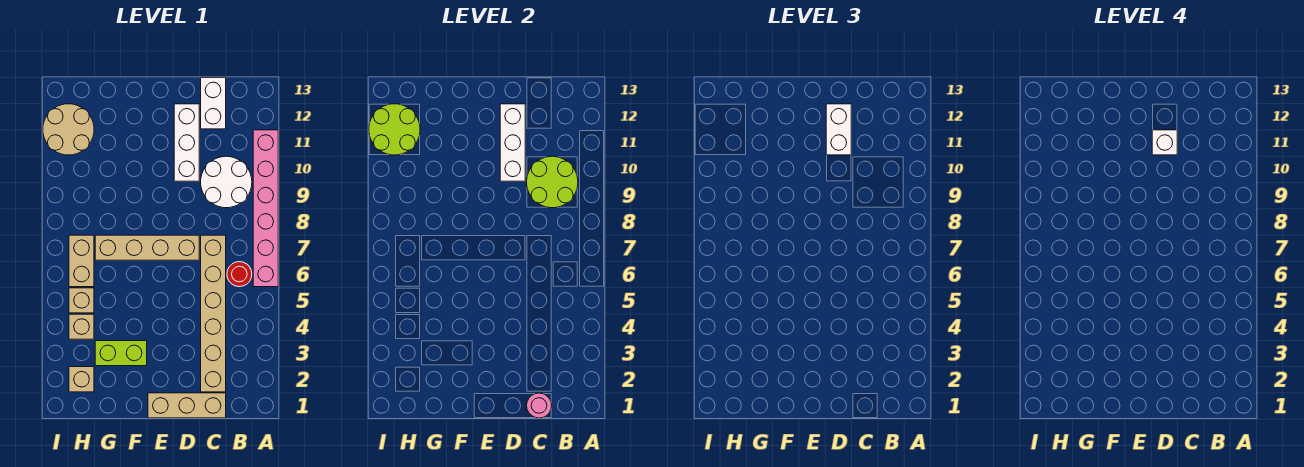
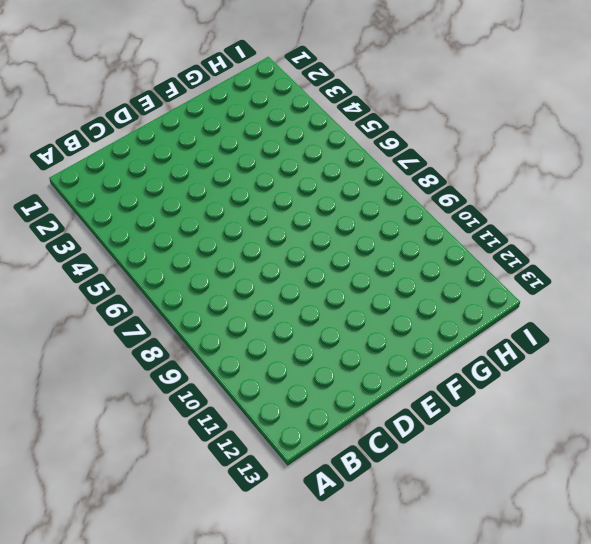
none -> pink brick A6:A11 level 1
none -> red round brick B6 level 1
none -> white round brick B9:C10 level 1

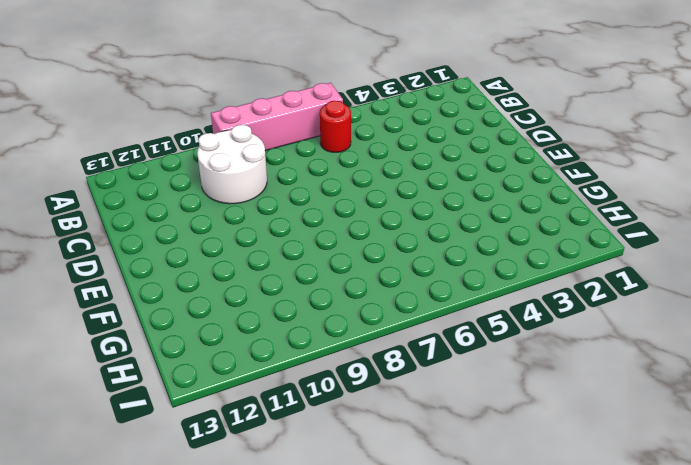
pink brick A6:A9 level 1 -> pink brick A6:A11 level 1
none -> tan brick C1:E1 level 1
none -> tan brick C2:C7 level 1
none -> white brick C12:C13 level 1

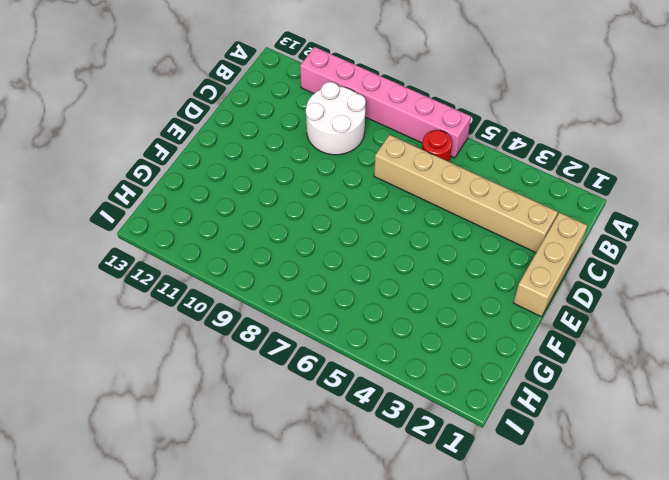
none -> white brick C12:C13 level 1
none -> tan brick D7:G7 level 1
none -> white brick D10:D12 level 1

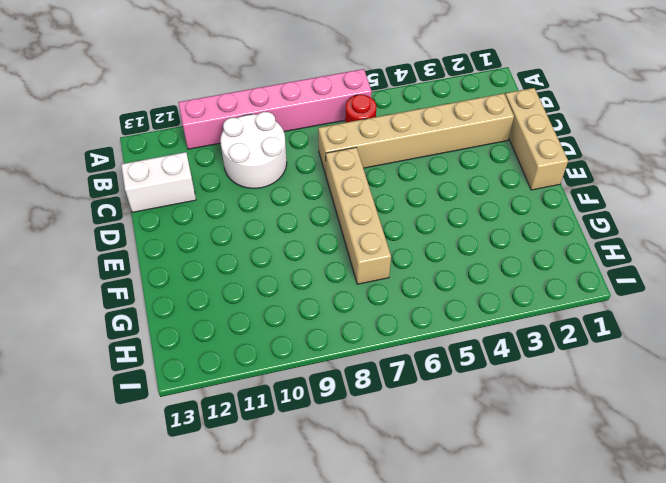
none -> white brick D10:D12 level 1
none -> lime brick F3:G3 level 1
none -> tan brick H2 level 1

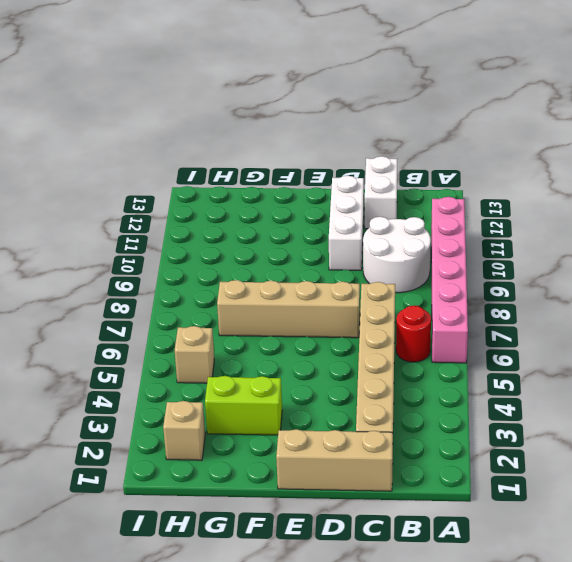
none -> tan brick H4 level 1
none -> tan brick H6:H7 level 1
none -> tan round brick H11:I12 level 1

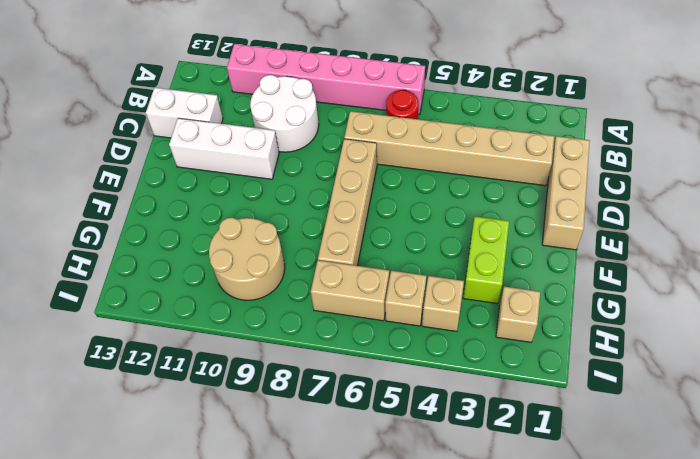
tan round brick G9:H10 level 1 -> tan round brick H11:I12 level 1
none -> lime round brick B9:C10 level 2
none -> pink round brick C1 level 2
none -> white brick D10:D12 level 2

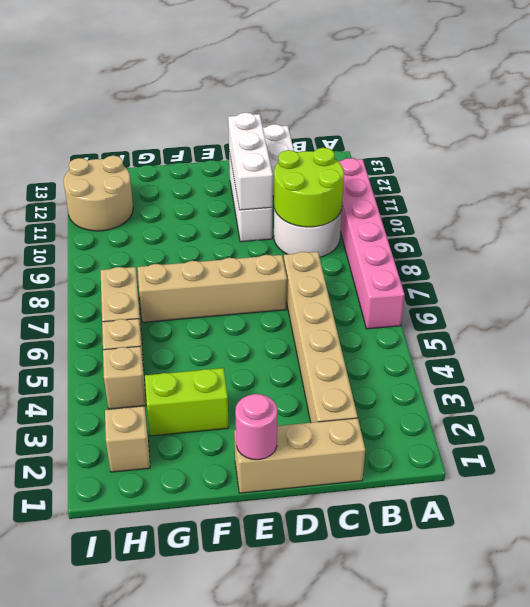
pink round brick E1 level 2 -> pink round brick C1 level 2
none -> red round brick B6 level 1
none -> lime round brick H11:I12 level 2
none -> white brick D11:D12 level 3

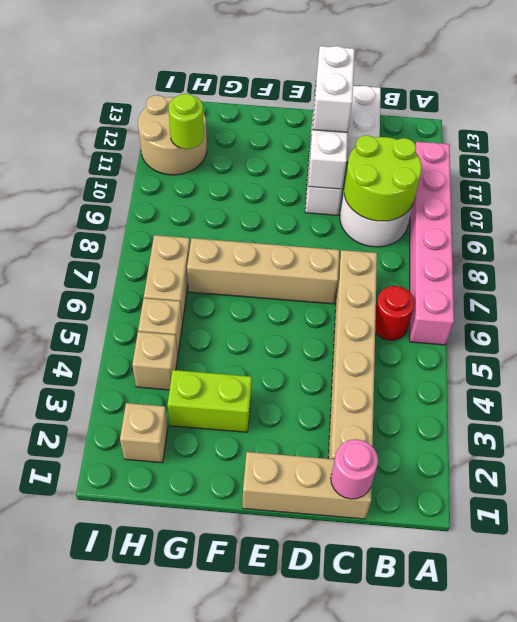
lime round brick H11 level 2 -> lime round brick H11:I12 level 2
none -> white brick D11 level 4

